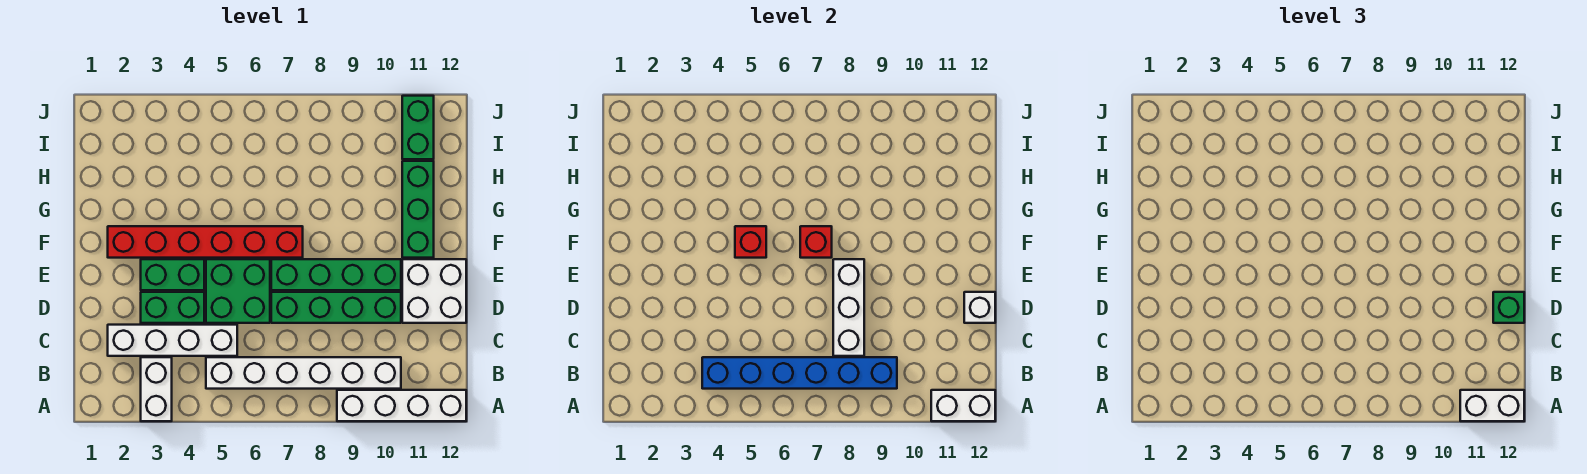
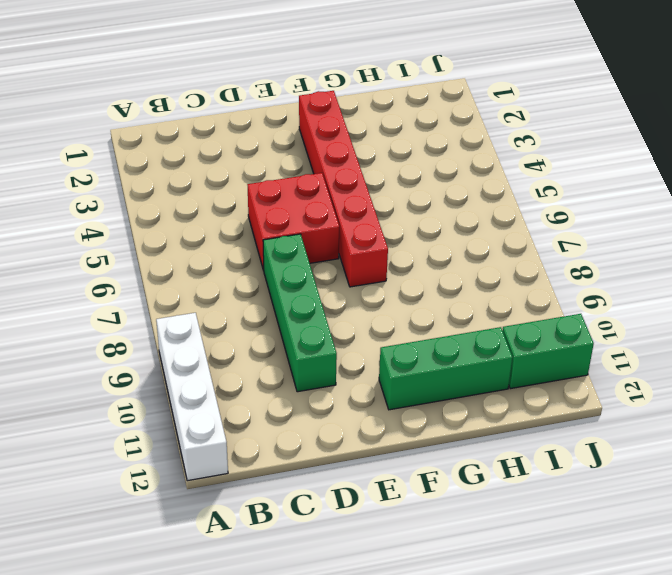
red brick D5:E6 level 1 -> green brick D5:E6 level 1
none -> white brick A3:B3 level 1
none -> white brick B5:B10 level 1
none -> white brick C2:C5 level 1

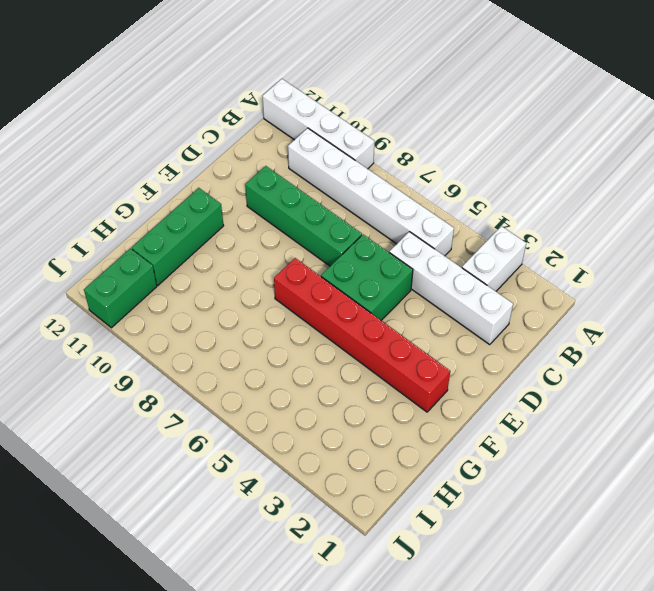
none -> green brick D3:D4 level 1
none -> white brick D11:E12 level 1
none -> green brick E3:E4 level 1

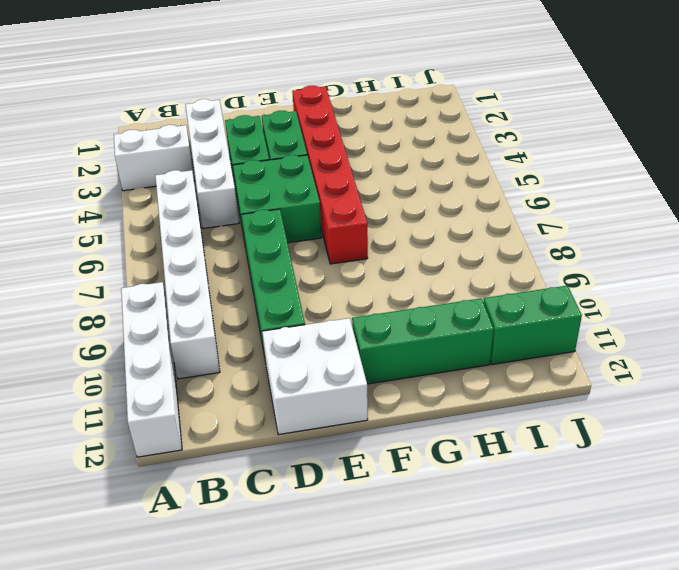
none -> green brick E7:E10 level 1
none -> white brick A11:A12 level 2
none -> blue brick B4:B9 level 2

